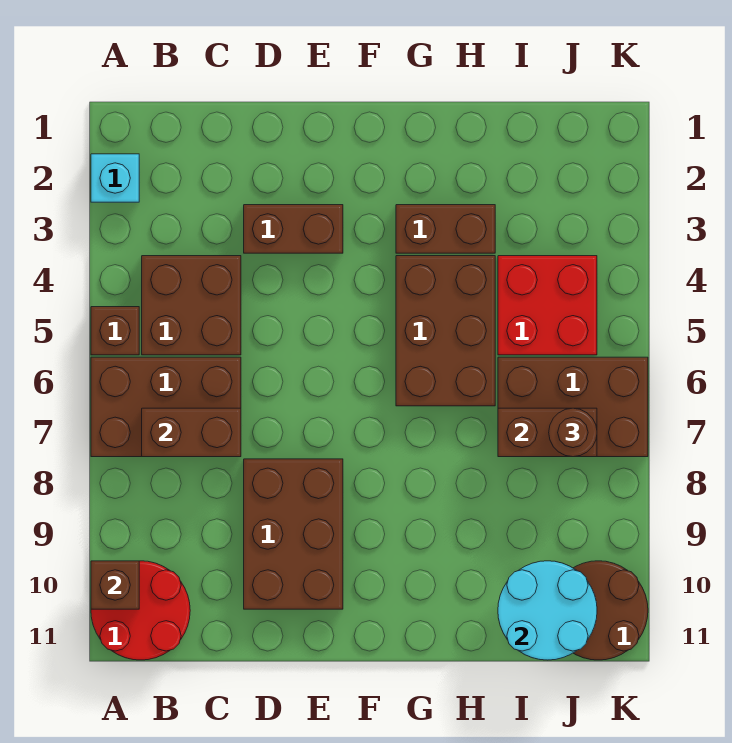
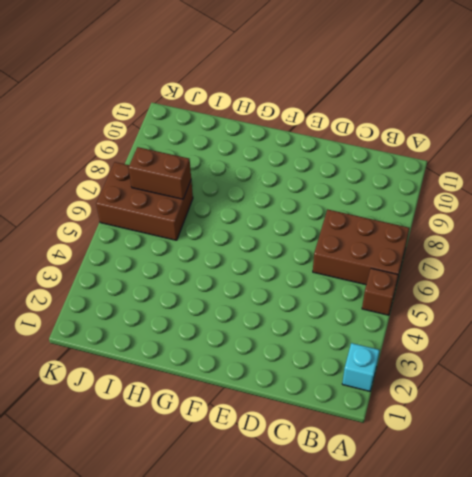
none -> red round brick A10:B11 level 1
none -> brown brick B4:C5 level 1
none -> brown brick D3:E3 level 1

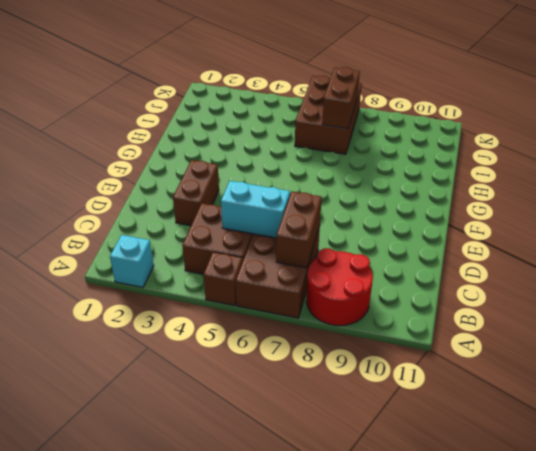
red round brick A8:B9 level 1 -> red round brick A10:B11 level 1
cyan brick C5:C6 level 2 -> none
none -> brown brick D8:E10 level 1
none -> brown brick G3:H3 level 1
none -> brown brick G4:H6 level 1

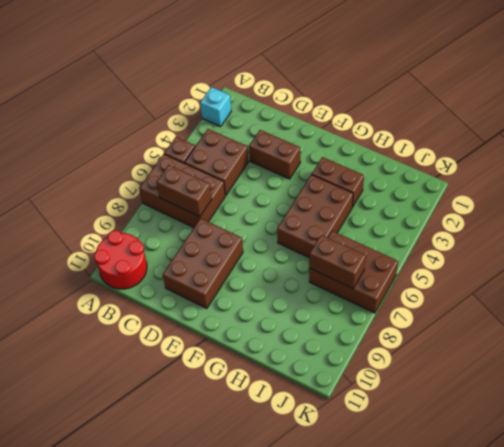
none -> red brick I4:J5 level 1
none -> brown round brick J10:K11 level 1
none -> brown brick A10 level 2

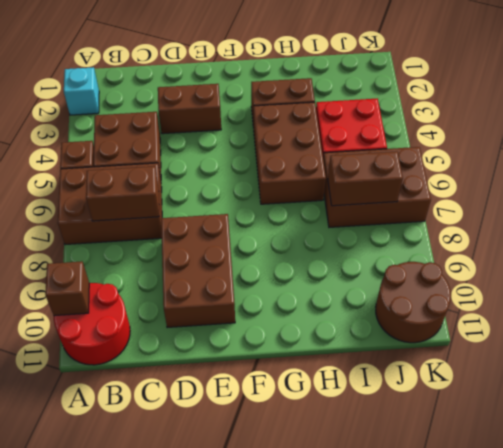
none -> cyan round brick I10:J11 level 2
none -> brown round brick J7 level 3

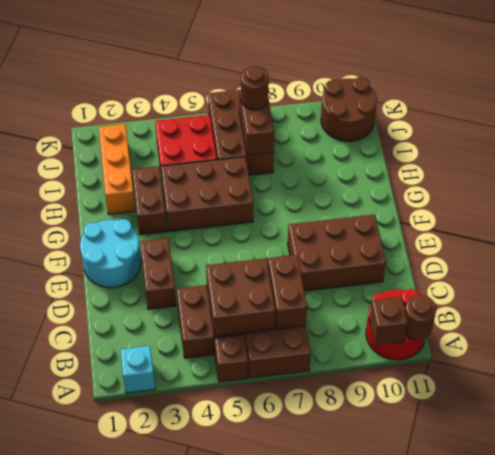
brown round brick A11 level 2 -> none
brown brick B5:C6 level 2 -> none
cyan round brick E1:F2 level 1 -> cyan round brick I10:J11 level 2
orange brick H2:J2 level 1 -> none

